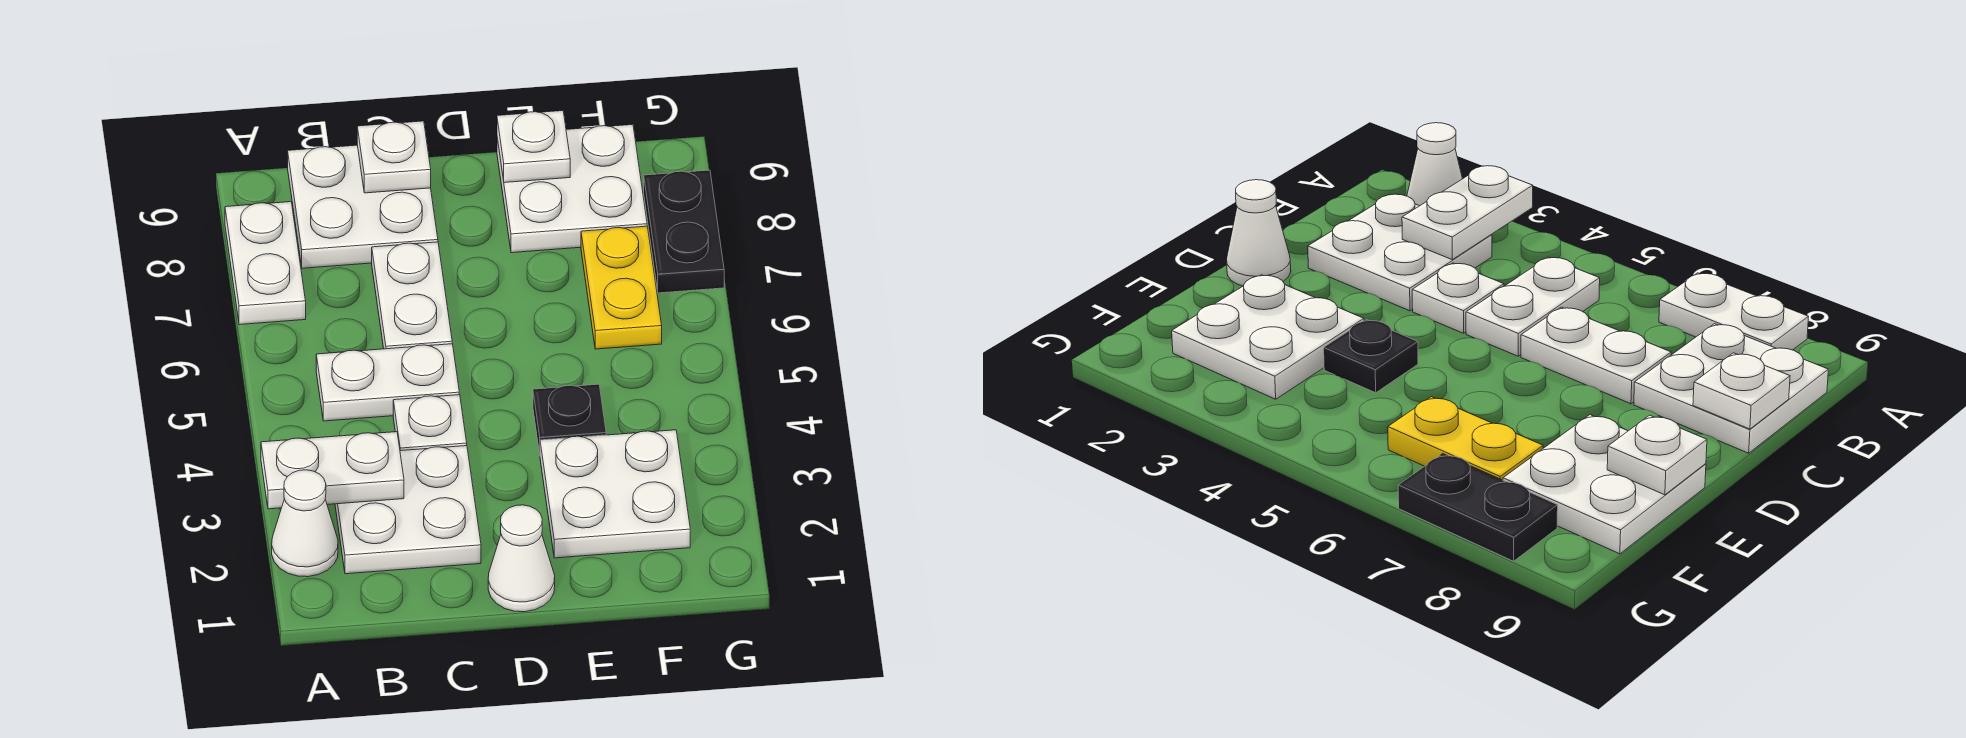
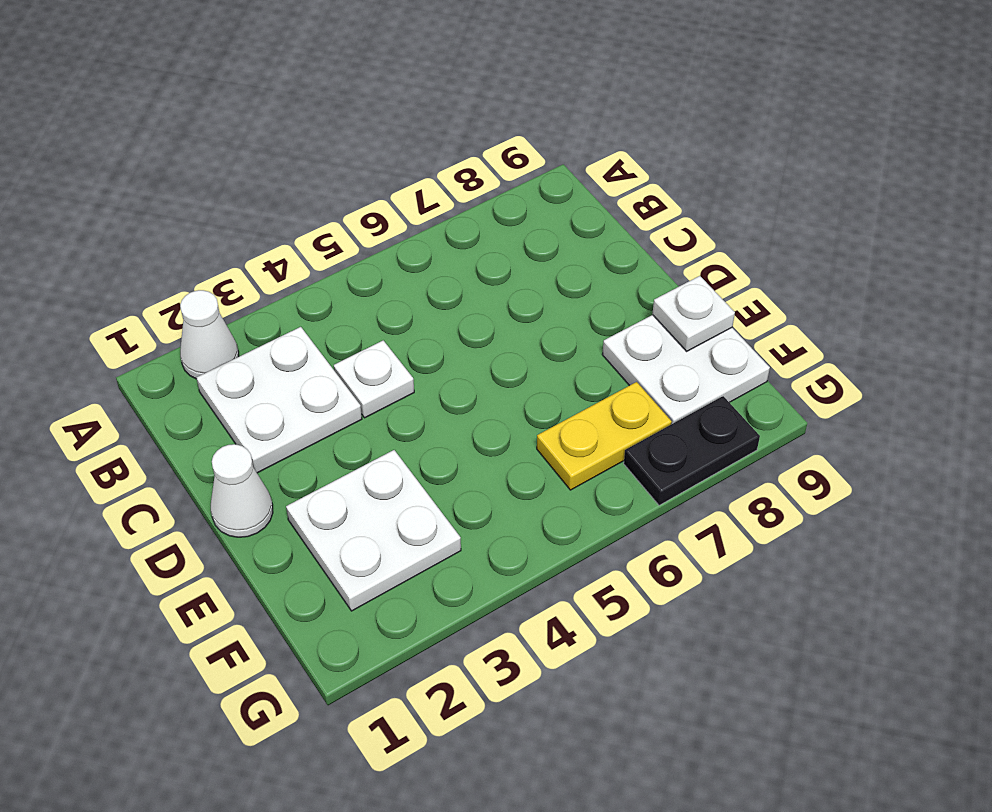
none -> white plate A7:A8 level 1
none -> white plate B5:C5 level 1
none -> white plate B8:C9 level 1

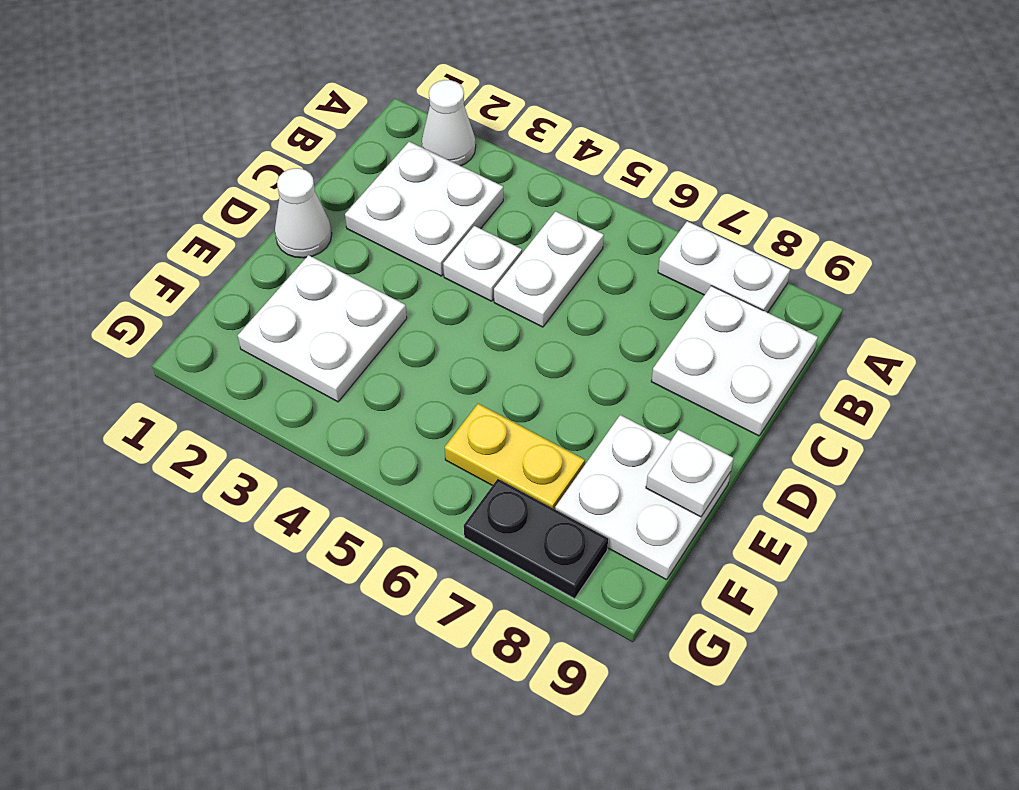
none -> white plate C6:C7 level 1
none -> black plate E4 level 1
none -> white plate A3:B3 level 2

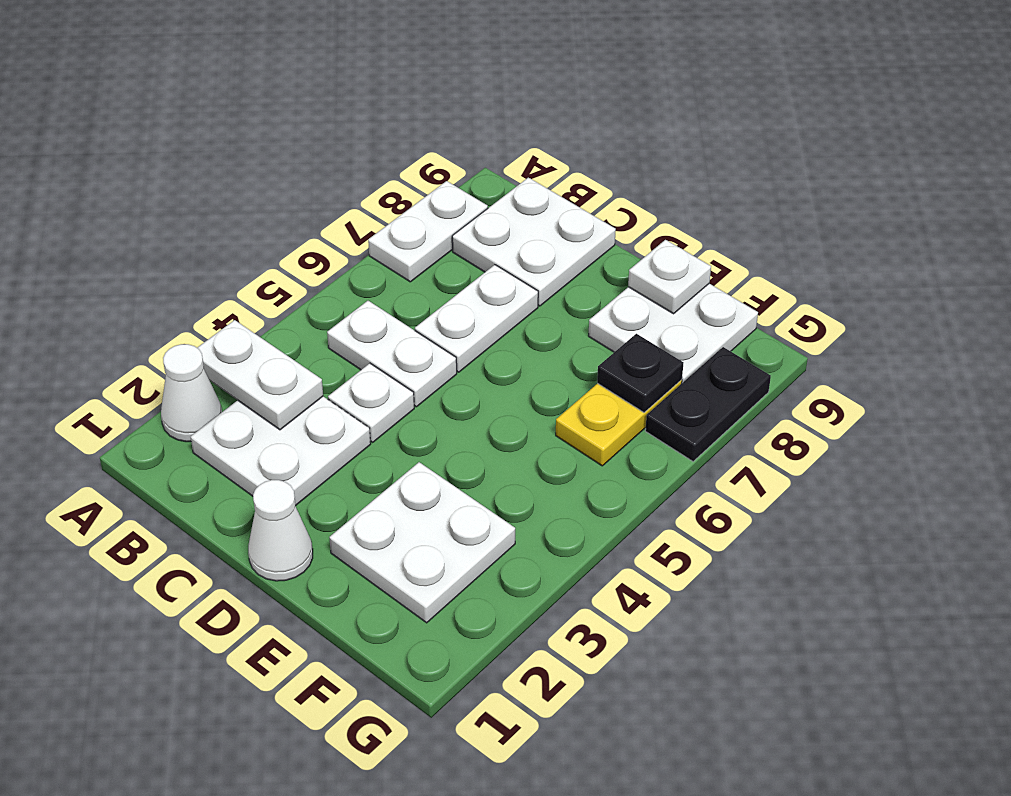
black plate F7 level 2 -> black plate E4 level 1
none -> white plate C9 level 2

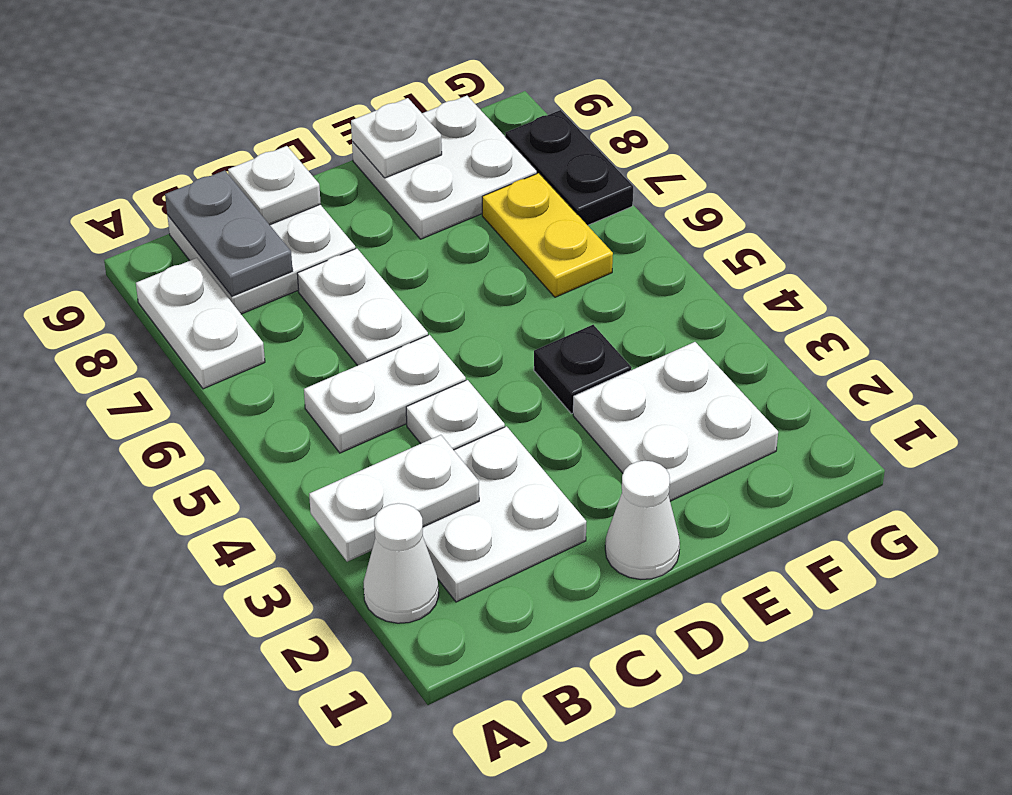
grey plate B8:B9 level 2 -> none

